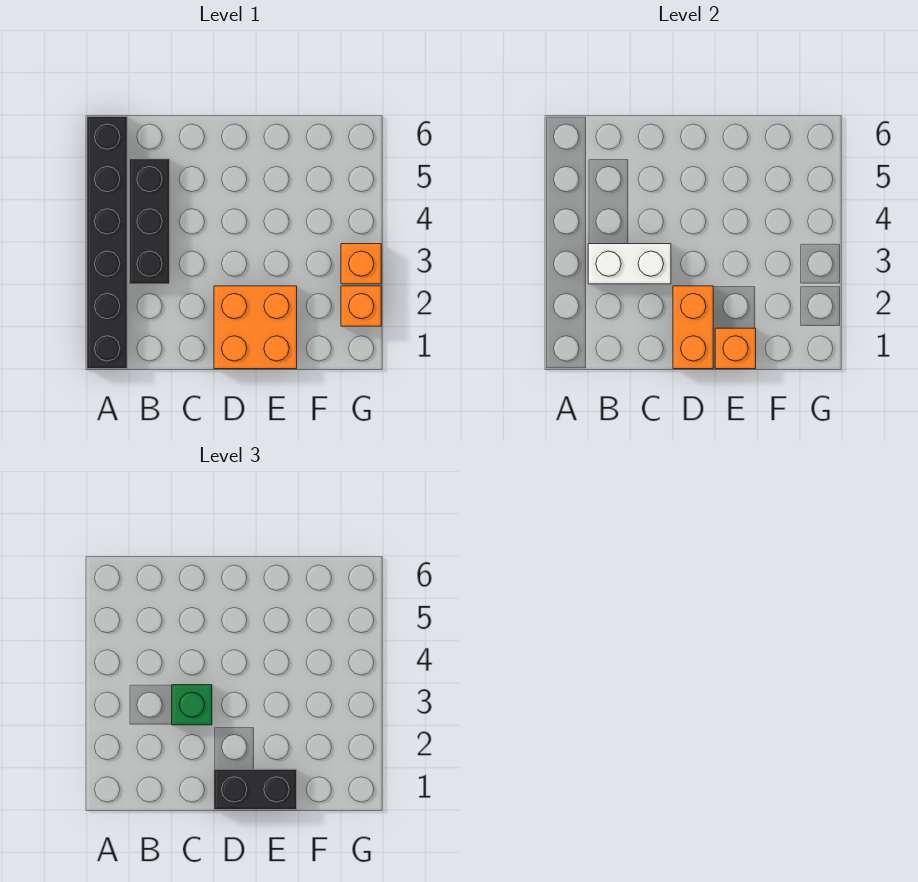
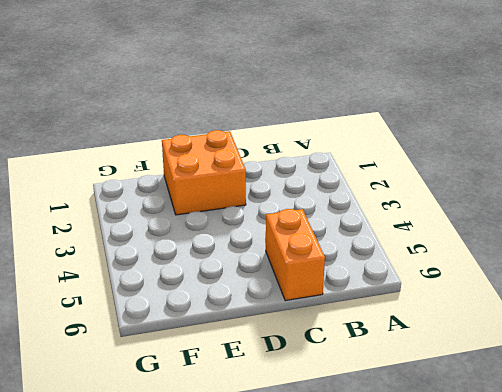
orange brick C5:C6 level 1 -> orange brick D1:D2 level 2
none -> black brick A1:A6 level 1
none -> black brick B3:B5 level 1

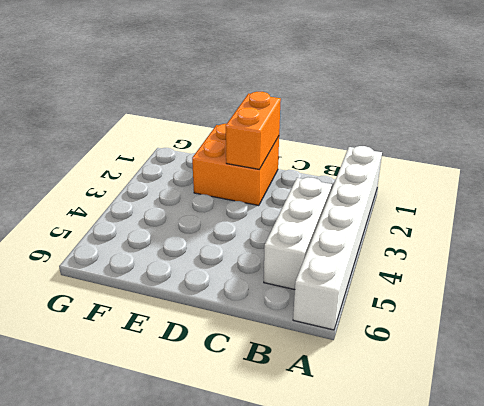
white brick A1:A6 level 1 -> black brick A1:A6 level 1
white brick B3:B5 level 1 -> black brick B3:B5 level 1
none -> orange brick G2 level 1
none -> orange brick G3 level 1

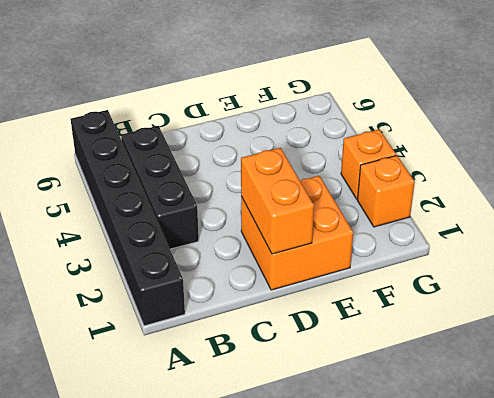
none -> white brick B3:C3 level 2
none -> orange brick E1 level 2

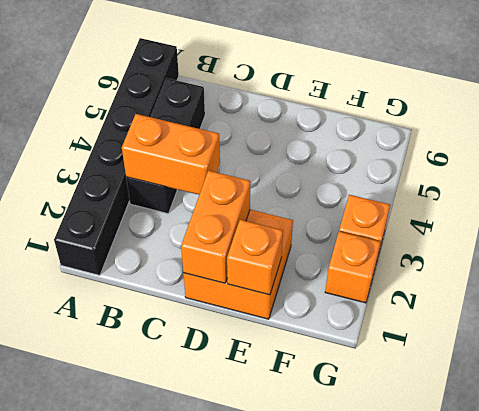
orange brick B3:C3 level 2 -> white brick B3:C3 level 2
none -> green brick C3 level 3
none -> black brick D1:E1 level 3

